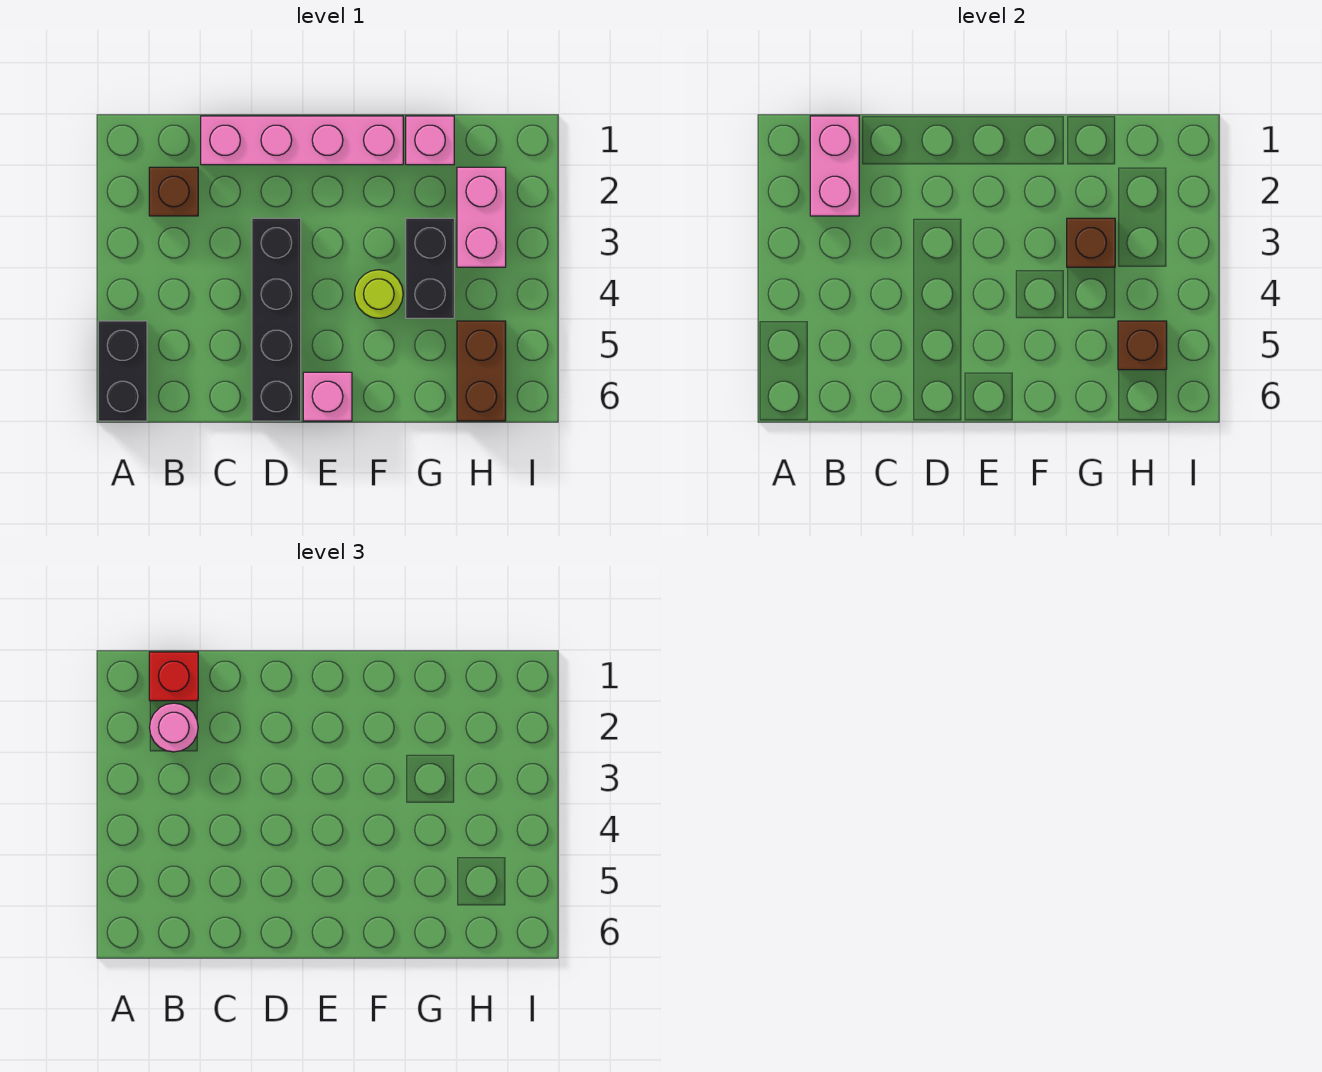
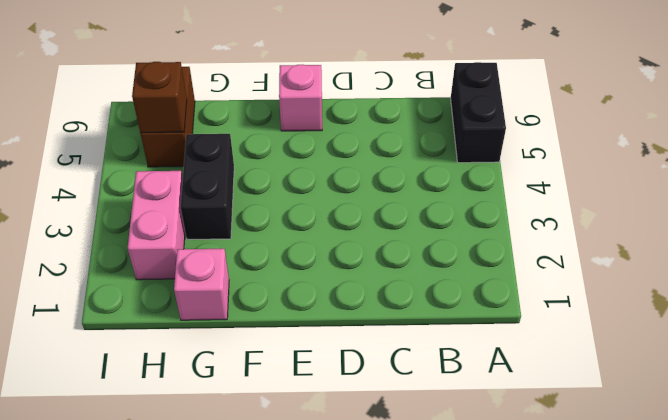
none -> brown brick B2 level 1
none -> pink brick C1:F1 level 1
none -> black brick D3:D6 level 1

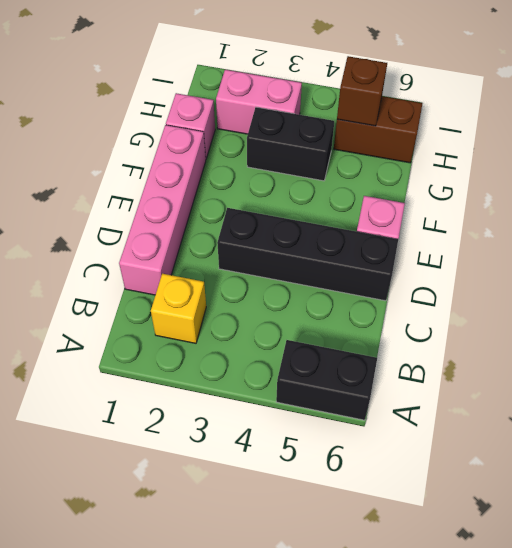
yellow brick B2 level 1 -> brown brick B2 level 1
none -> lime round brick F4 level 1
none -> pink brick B1:B2 level 2
none -> brown brick G3 level 2

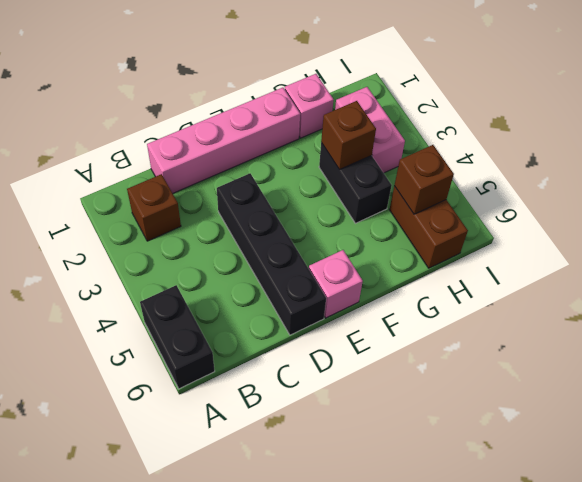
none -> lime round brick F4 level 1
none -> pink brick B1:B2 level 2
none -> red brick B1 level 3

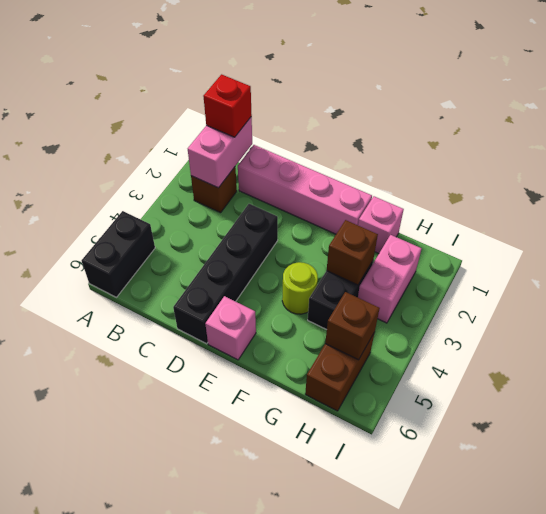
none -> pink round brick B2 level 3

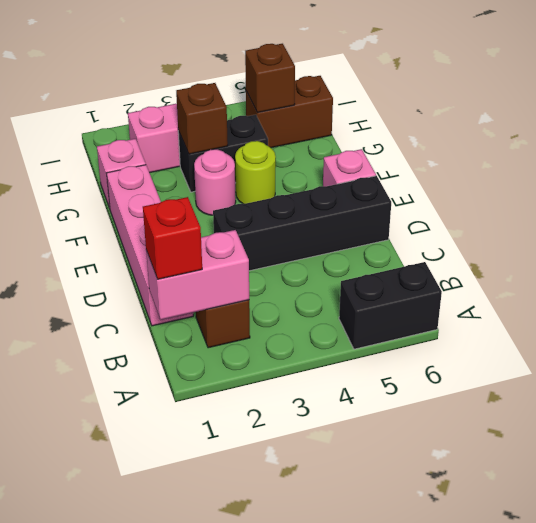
pink round brick F3 level 1 -> pink round brick B2 level 3

